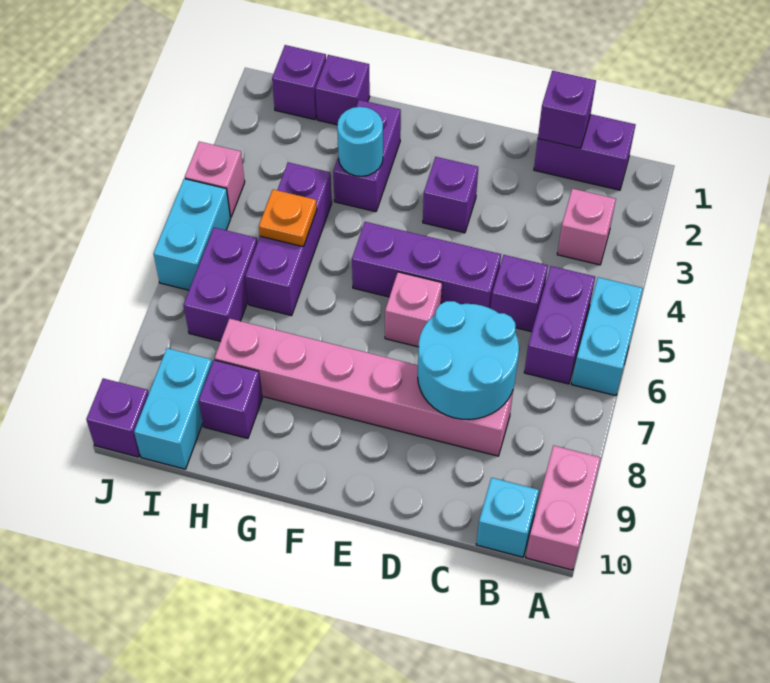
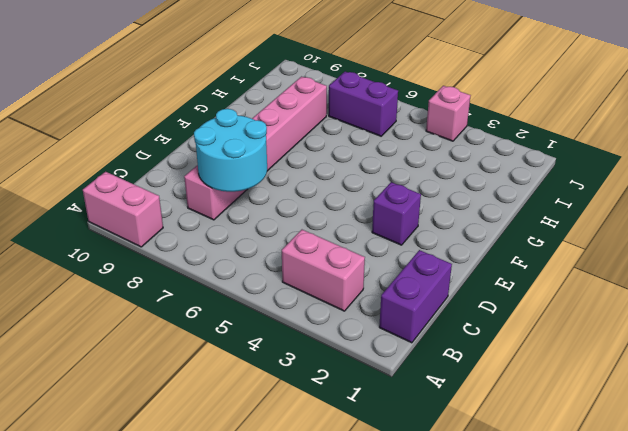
pink brick B3:B4 level 1 -> pink brick B3 level 1
none -> cyan brick A5:A6 level 1
none -> purple brick B5:B6 level 1
none -> cyan brick B10 level 1

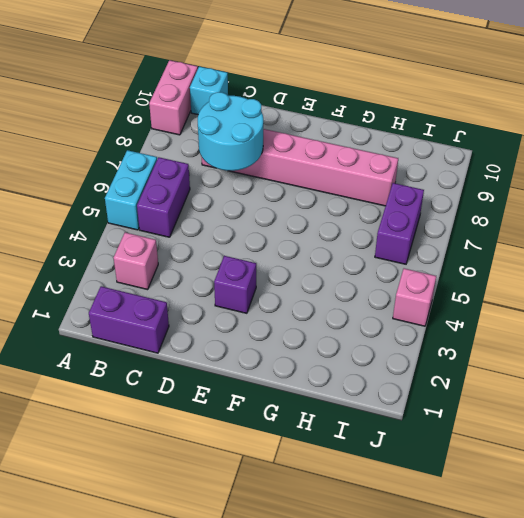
none -> purple brick C5 level 1
none -> purple brick D5:F5 level 1
none -> pink brick E6 level 1

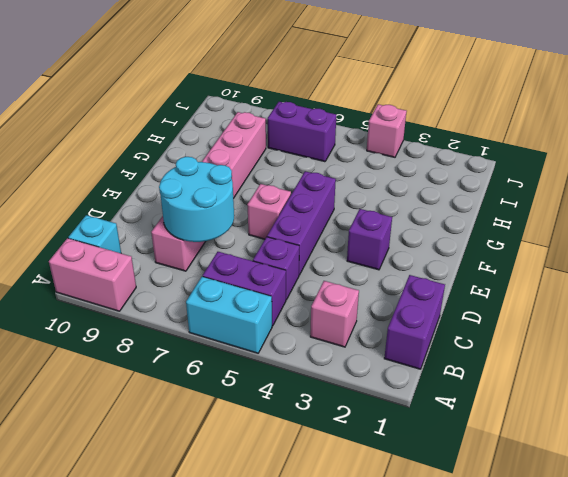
none -> purple brick G2:G3 level 1
none -> purple brick H1 level 1
none -> purple brick H4:H6 level 1

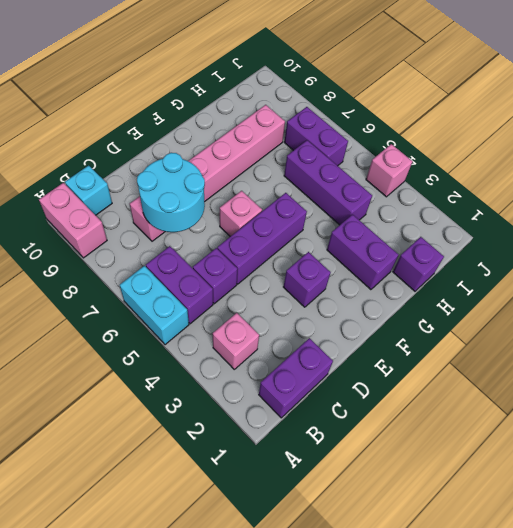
none -> purple brick H9 level 1
none -> purple brick I1 level 1
none -> cyan brick I9:I10 level 1

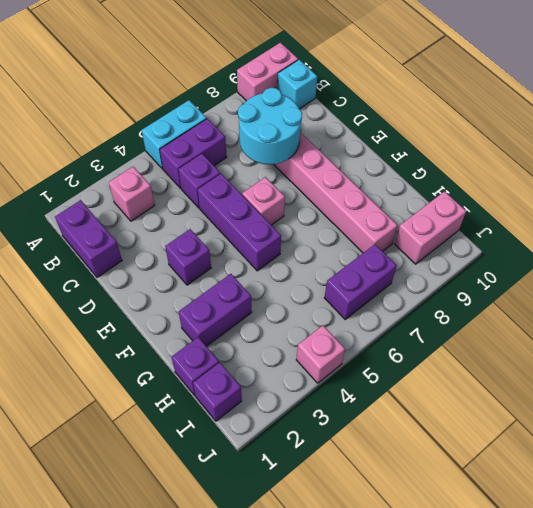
pink brick I9:I10 level 1 -> cyan brick I9:I10 level 1
none -> purple brick H4:H6 level 1
none -> purple brick H9 level 1
none -> cyan brick J5:J6 level 1

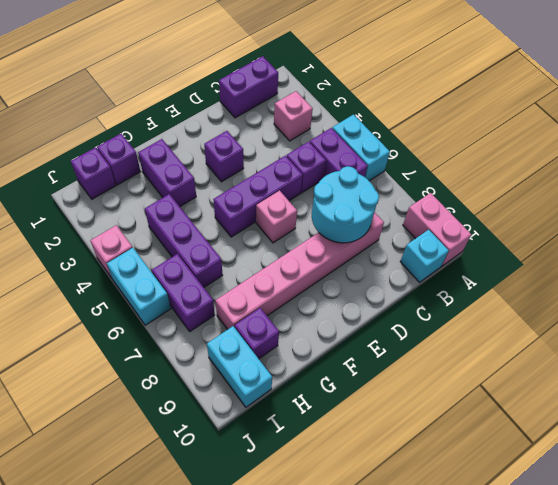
none -> purple brick J10 level 1
none -> purple brick C1 level 2
none -> cyan round brick G3 level 2

